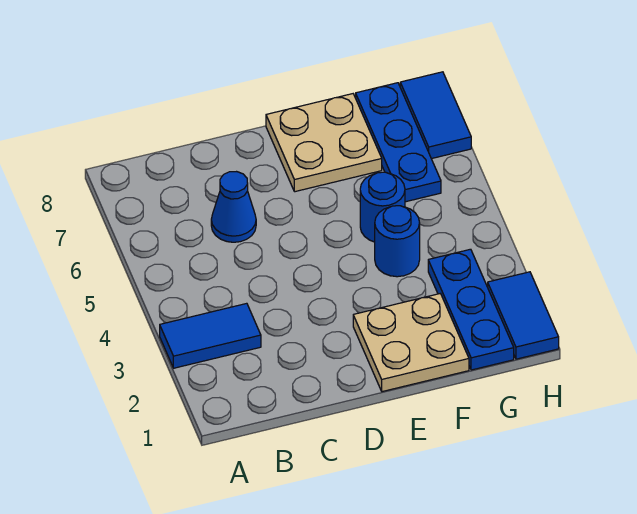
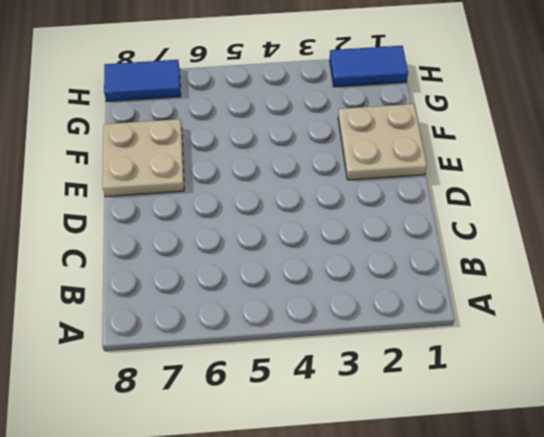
none -> blue tile A3:B3 level 1
none -> blue cone C6 level 1

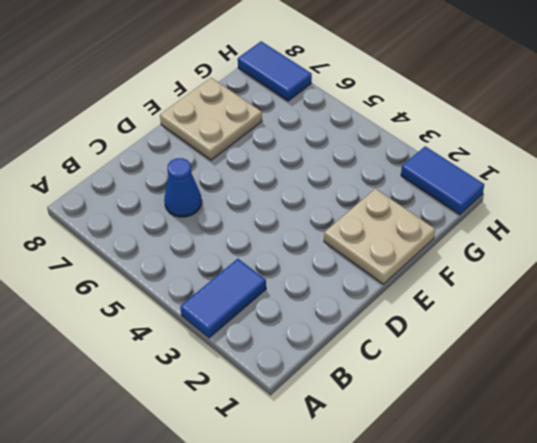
none -> blue round brick F4 level 1
none -> blue round brick F5 level 1

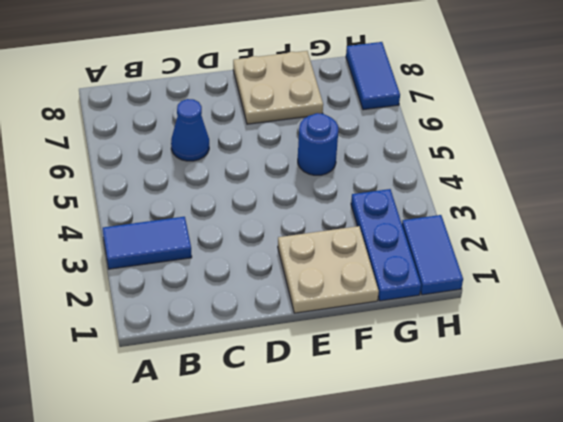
none -> blue round brick F4 level 1
none -> blue plate G6:G8 level 1

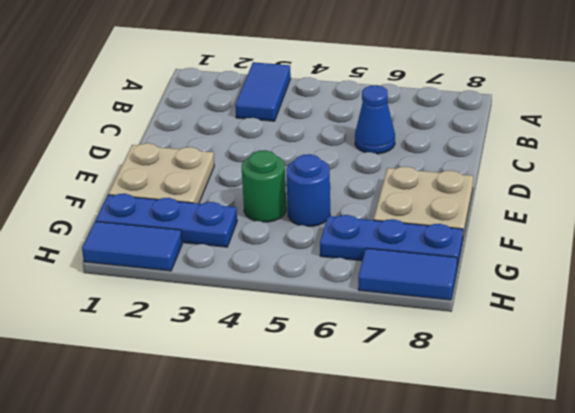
green round brick F4 level 1 -> blue round brick F4 level 1

